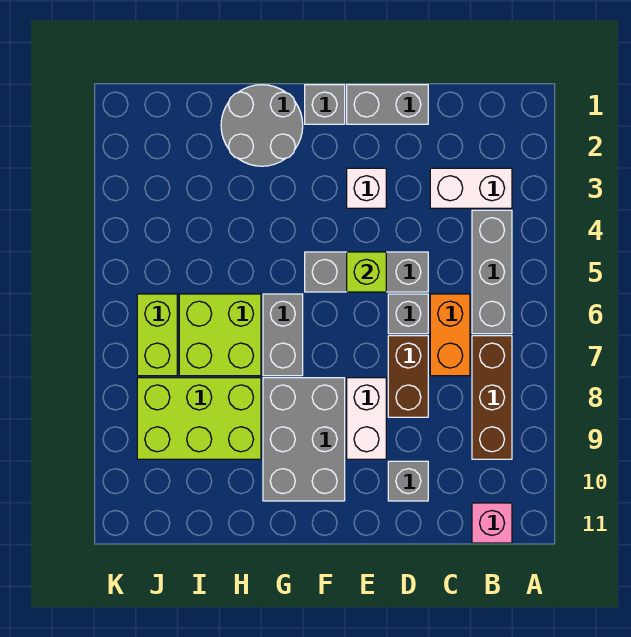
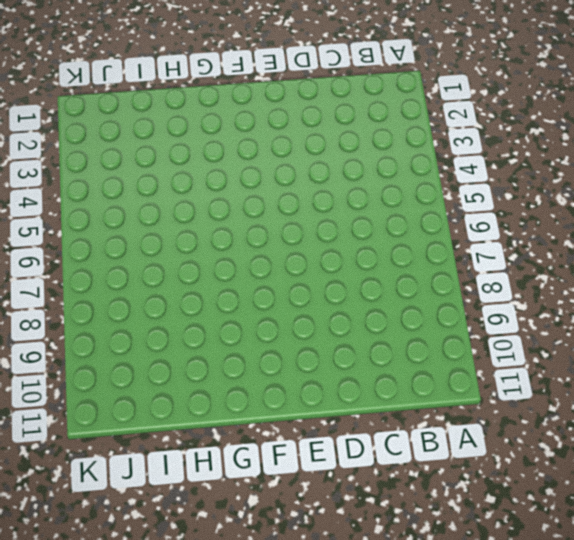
none -> white brick B3:C3 level 1
none -> grey brick B4:B6 level 1
none -> brown brick B7:B9 level 1

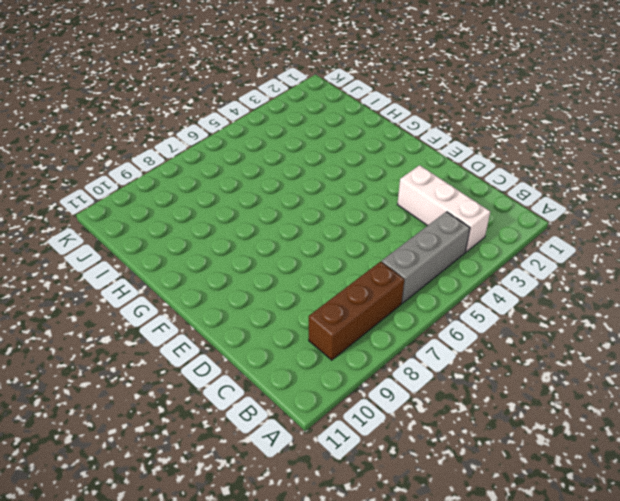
white brick B3:D3 level 1 -> white brick B3:C3 level 1
none -> pink brick B11 level 1
none -> orange brick C6:C7 level 1
none -> grey brick D1:E1 level 1

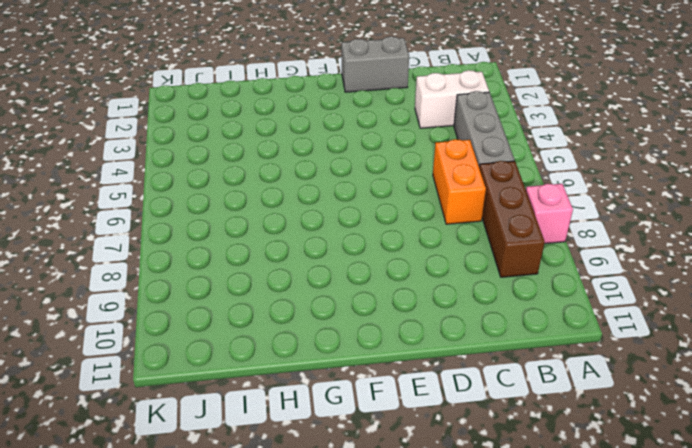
pink brick A8 level 1 -> pink brick B11 level 1
none -> grey brick D5:F5 level 1
none -> grey brick D6 level 1
none -> brown brick D7:D8 level 1

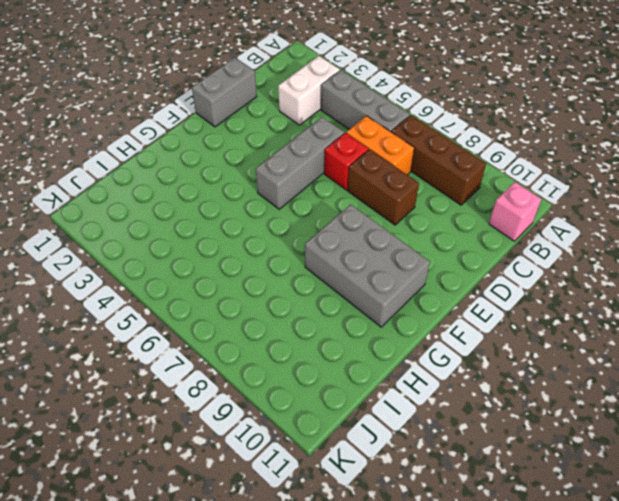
red brick D6 level 1 -> grey brick D6 level 1
none -> grey brick D10 level 1
none -> white brick E3 level 1
none -> white brick E8:E9 level 1

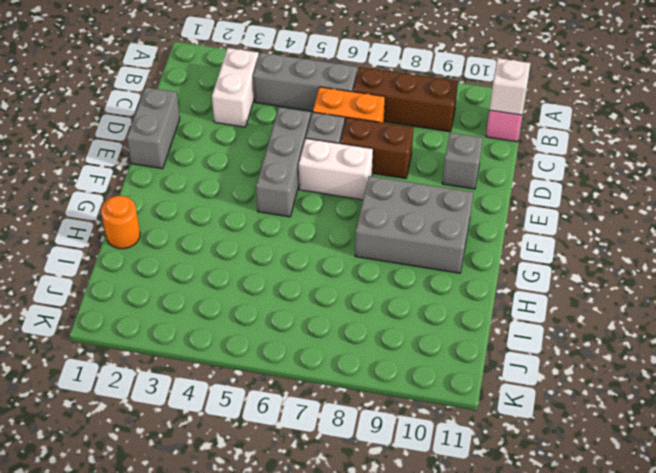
white brick B11 level 2 -> white brick E3 level 1
white brick E6:E7 level 1 -> white brick E8:E9 level 1
orange round brick H1 level 1 -> grey round brick G1:H2 level 1
none -> grey brick F1 level 1
none -> grey brick G6:G7 level 1
none -> lime brick H6:I7 level 1

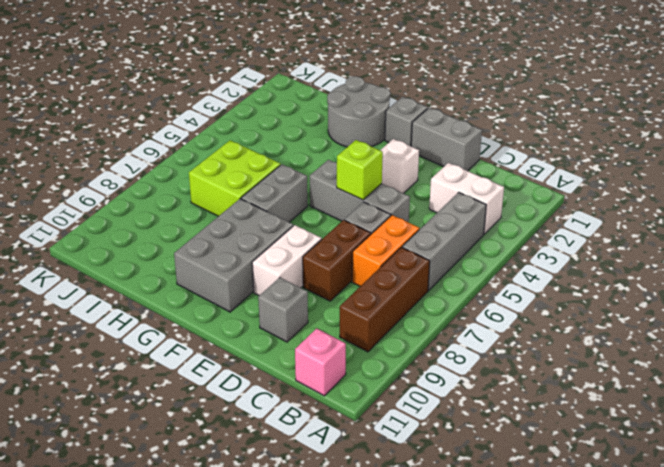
none -> lime brick H8:J9 level 1
none -> lime brick J6:J7 level 1

